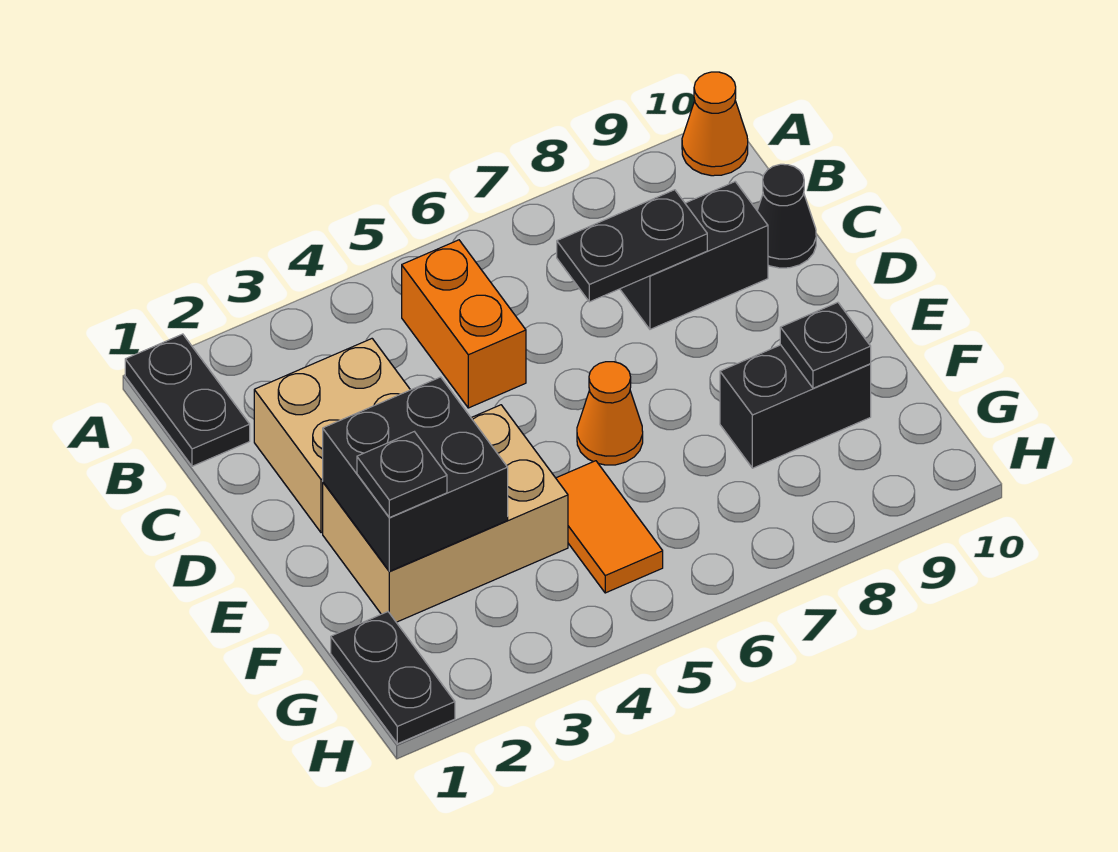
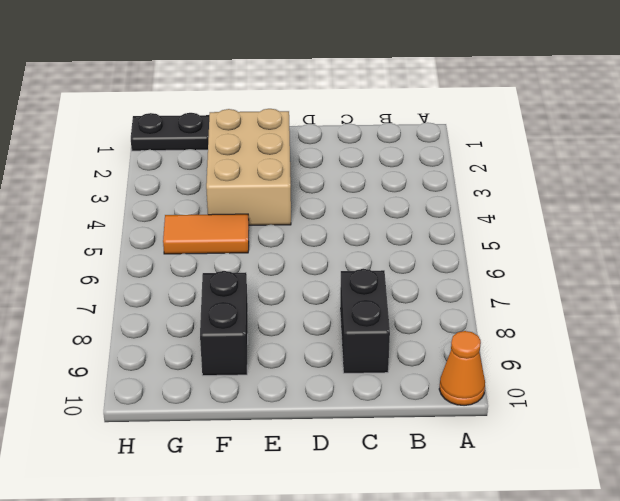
none -> black plate A1:B1 level 1
none -> orange brick B5:C5 level 1
none -> tan brick C2:D3 level 1

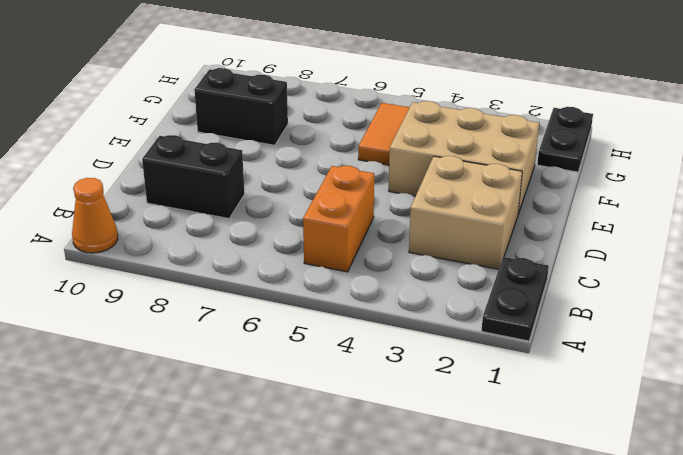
none -> black cone C10 level 1
none -> orange cone E6 level 1
none -> black plate C7:C8 level 2

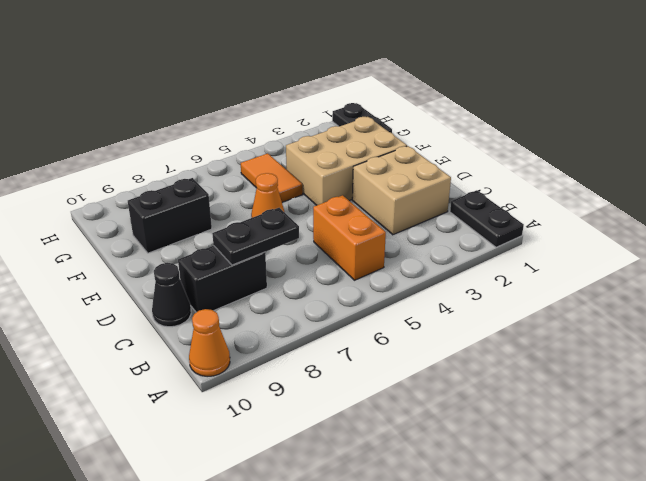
none -> black brick E2:F3 level 2
none -> black plate F9 level 2
none -> black plate F2 level 3

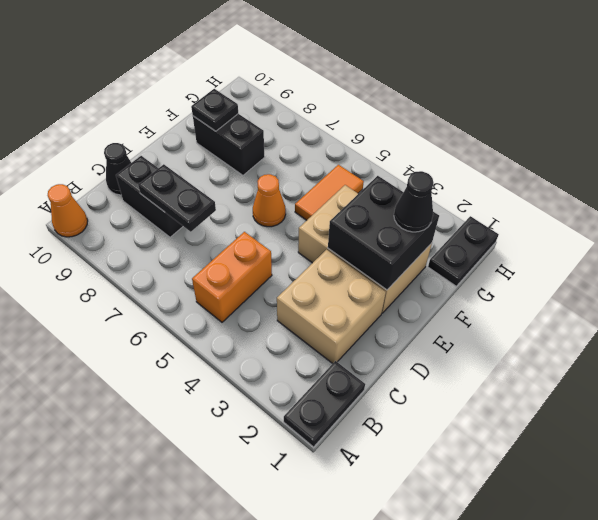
black cone F2 level 3 -> black plate F2 level 3

